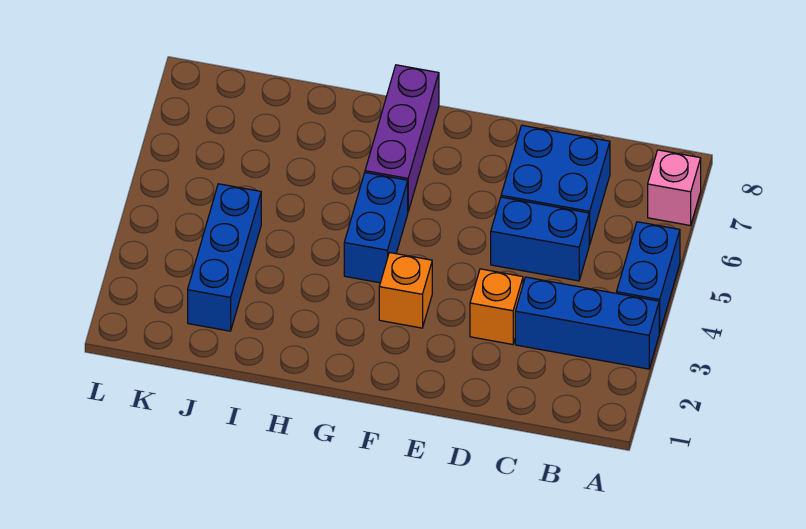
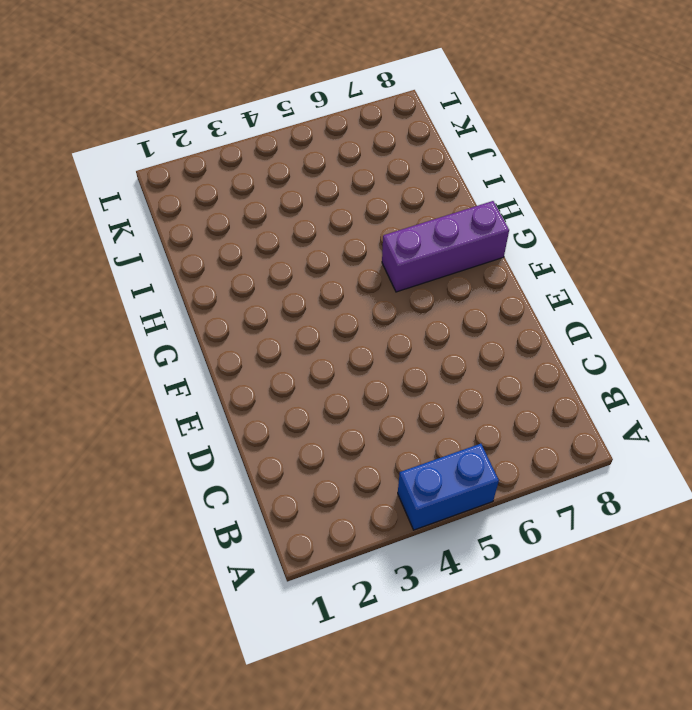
none -> blue brick A3:C3 level 1
none -> pink brick A7 level 1

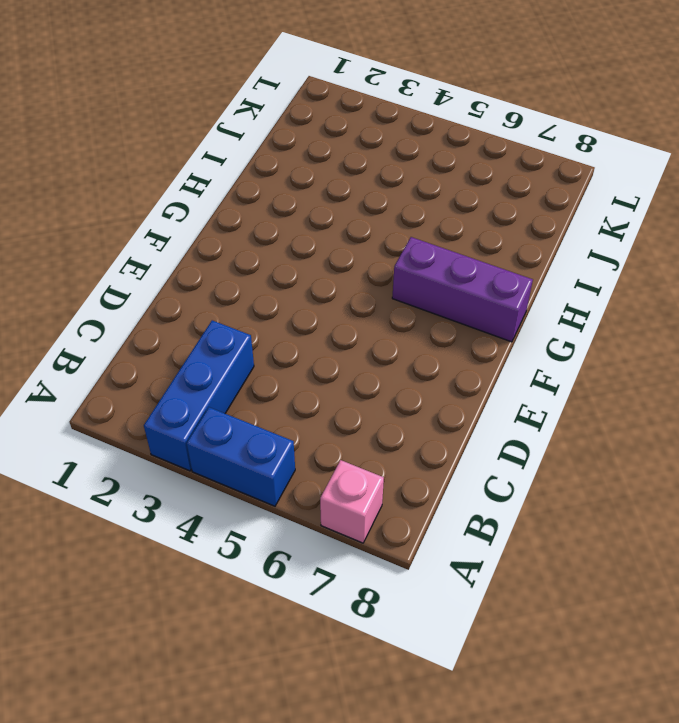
none -> blue brick C5:D5 level 1
none -> blue brick C6:D7 level 1

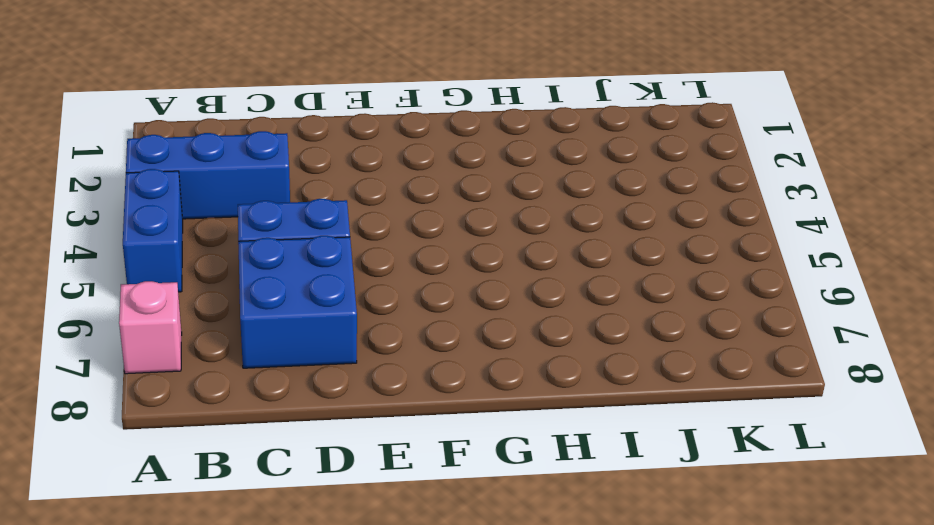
none -> orange brick D3 level 1
none -> orange brick F3 level 1

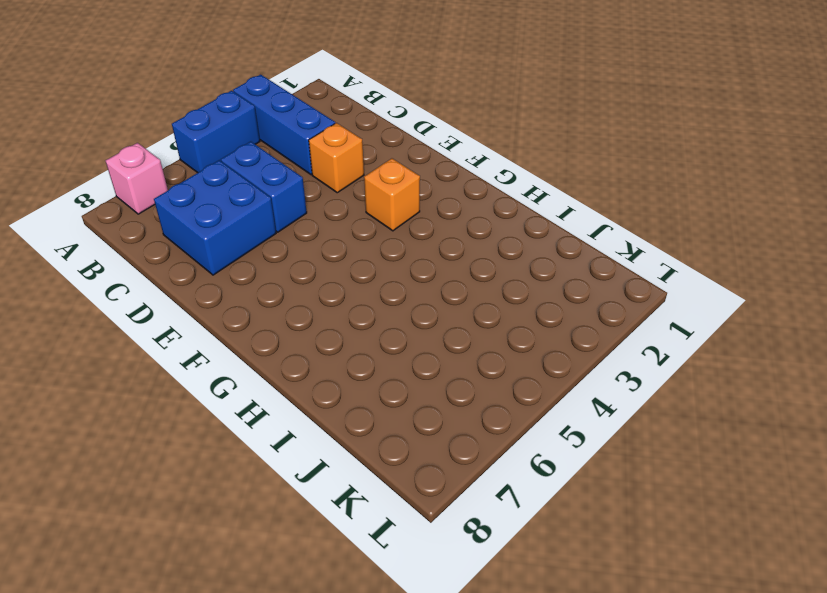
none -> blue brick G4:G5 level 1
none -> purple brick G6:G8 level 1

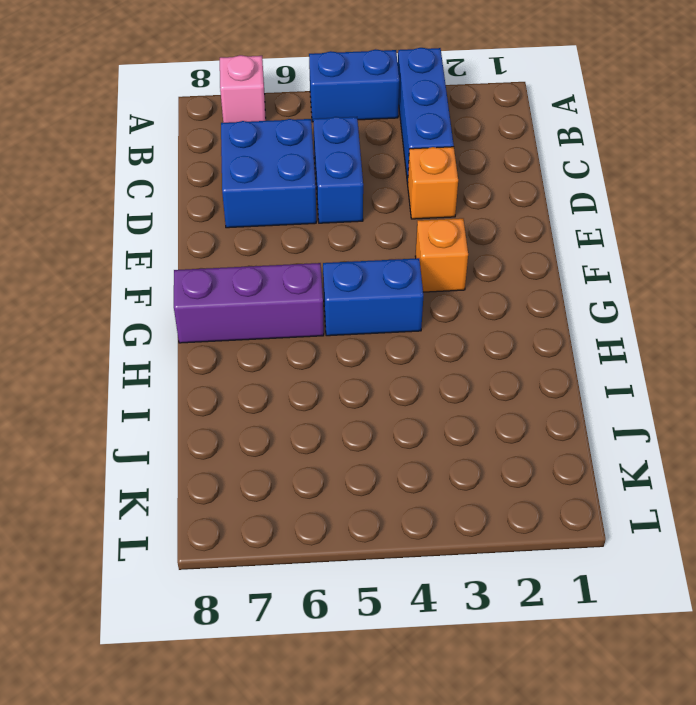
none -> blue brick J2:J4 level 1

